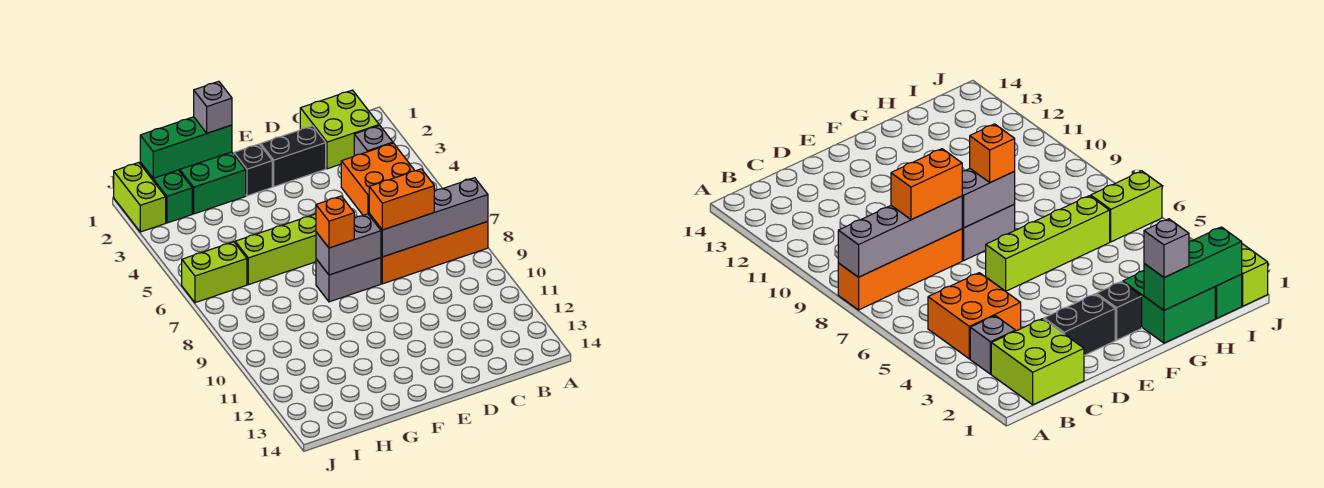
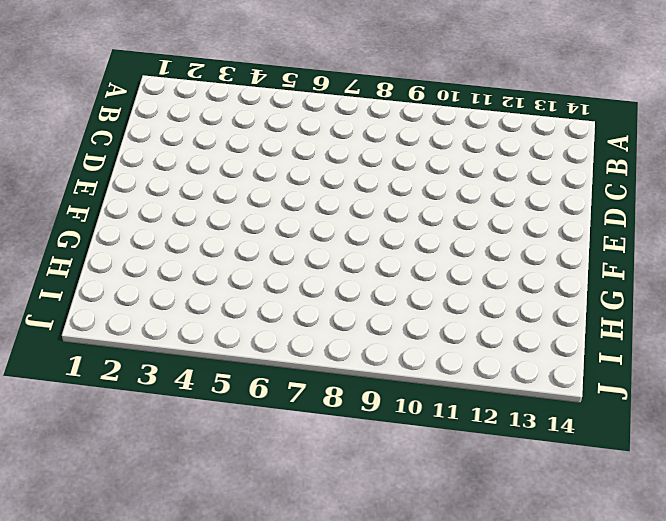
none -> orange brick A8:D8 level 1
none -> lime brick B1:C2 level 1
none -> grey brick B3 level 1

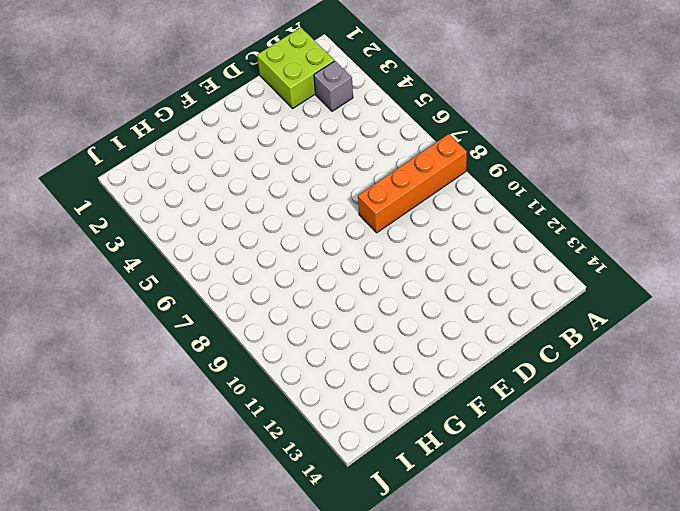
none -> orange brick B4:C5 level 1
none -> black brick D2:E2 level 1
none -> lime brick E6:H6 level 1

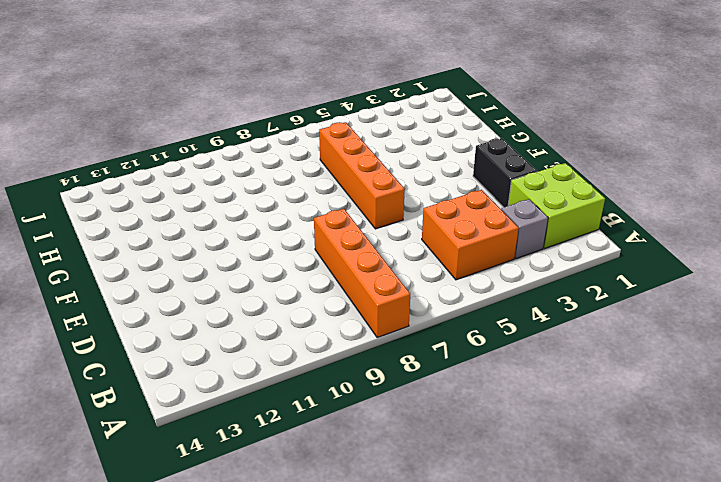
orange brick E6:H6 level 1 -> lime brick E6:H6 level 1
none -> grey brick E8:F8 level 1
none -> black brick F2 level 1
none -> green brick G1:H2 level 1

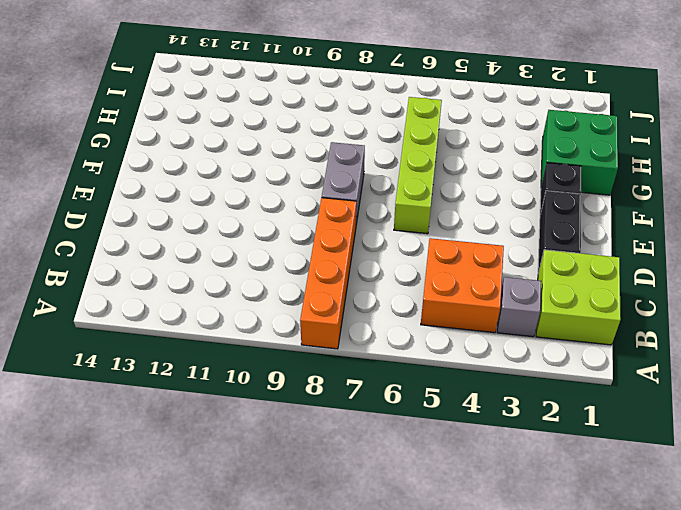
none -> green brick I1:I2 level 1
none -> lime brick I6:J6 level 1
none -> lime brick J1:J2 level 1

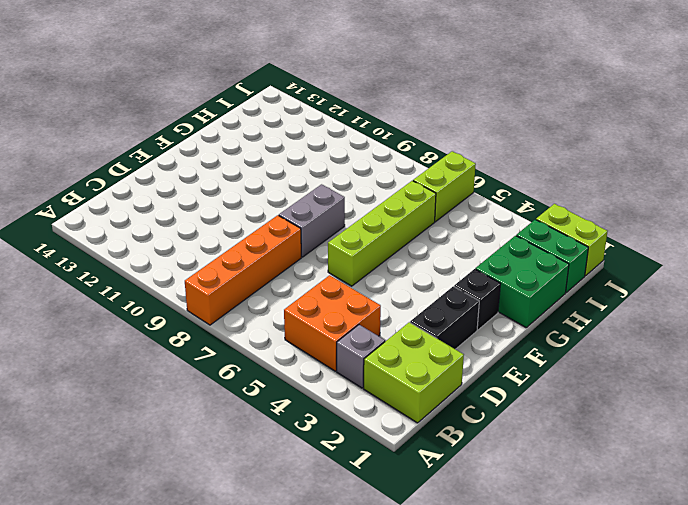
none -> grey brick A8:D8 level 2
none -> grey brick E8:F8 level 2
none -> green brick G1:I1 level 2

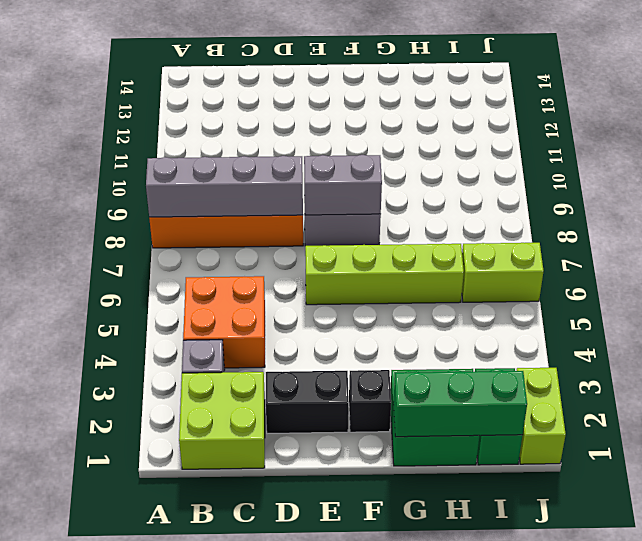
none -> orange brick C8:D8 level 3
none -> orange brick F8 level 3
none -> grey brick G1 level 3

